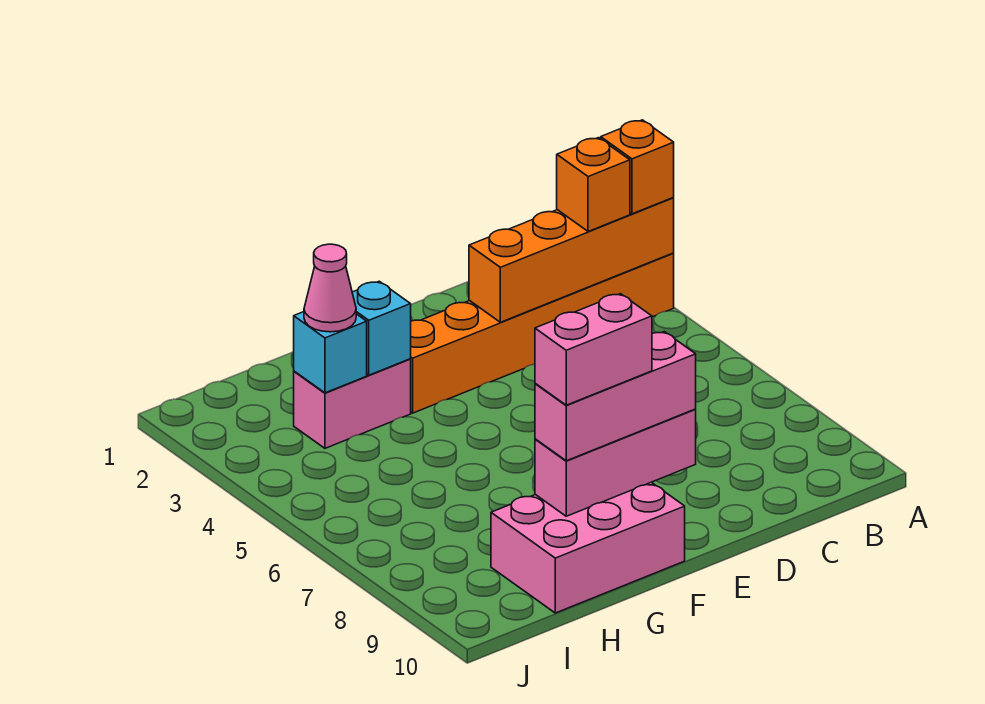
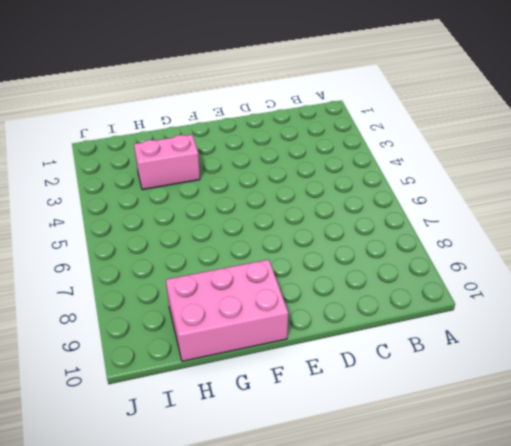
none -> orange brick A3:F3 level 1
none -> orange brick A3:D3 level 2
none -> pink brick E9:G9 level 2

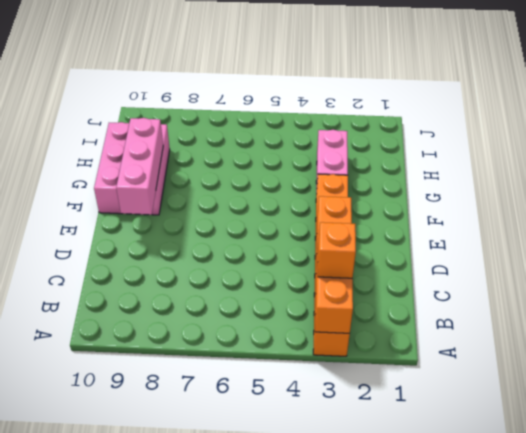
none -> cyan brick G3 level 2
none -> cyan brick H3 level 2
none -> orange brick A3 level 3

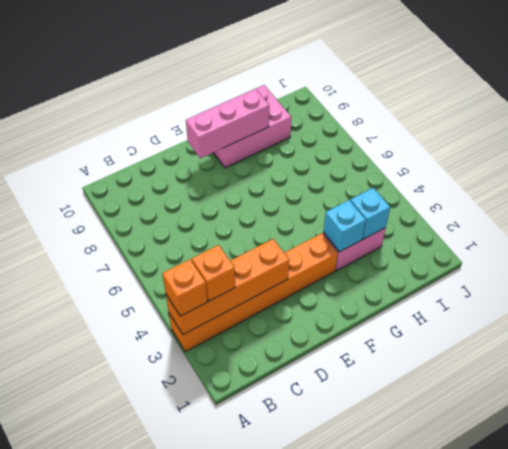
none -> pink brick E9:G9 level 3
none -> pink cone H3 level 3
none -> pink brick F9:G9 level 4

